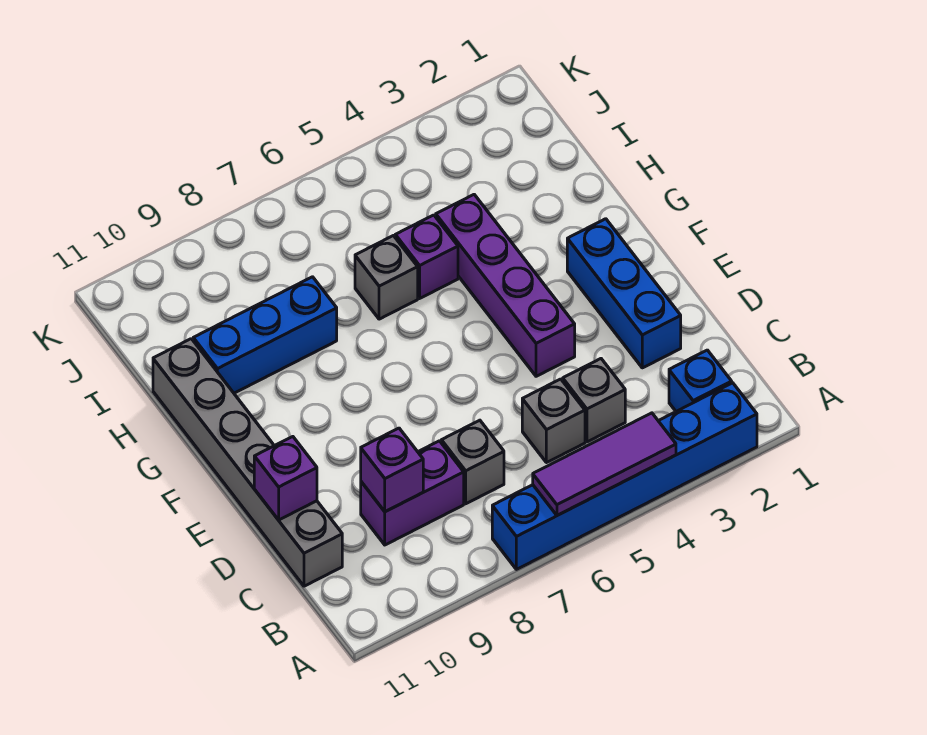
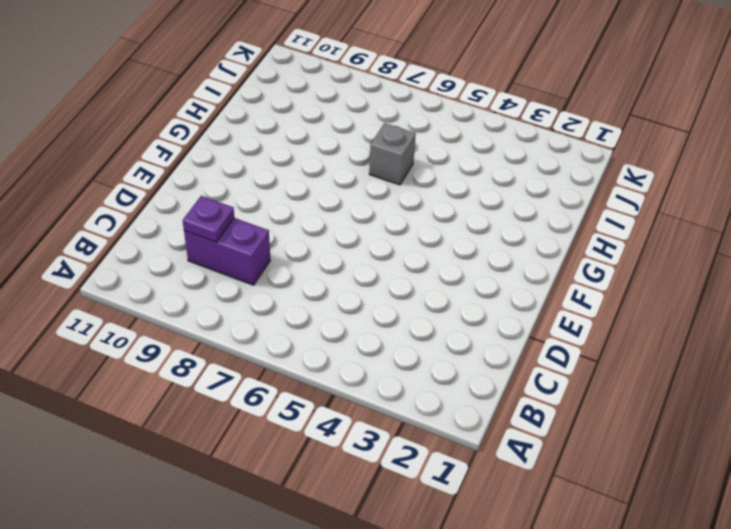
purple plate C9 level 2 -> purple brick C9 level 2
none -> blue brick A2:A7 level 1
none -> blue brick B2 level 1
none -> grey brick C4 level 1

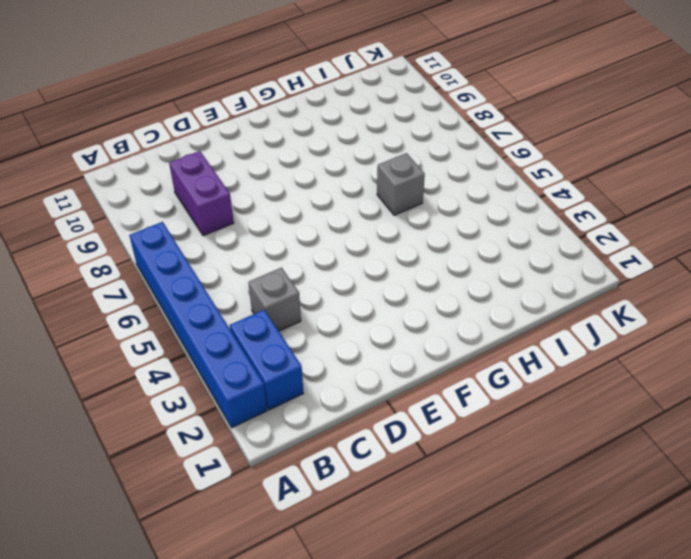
blue brick B2:B3 level 1 -> blue brick B2 level 1
none -> grey brick C5 level 1
none -> grey brick C7 level 1
none -> grey brick C11:H11 level 1

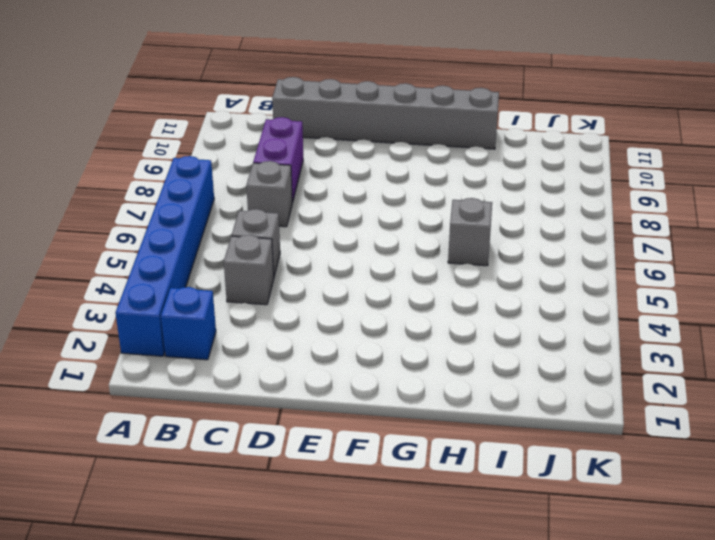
none -> blue brick D2:F2 level 1
none -> purple brick E4:H4 level 1
none -> purple brick H5 level 1

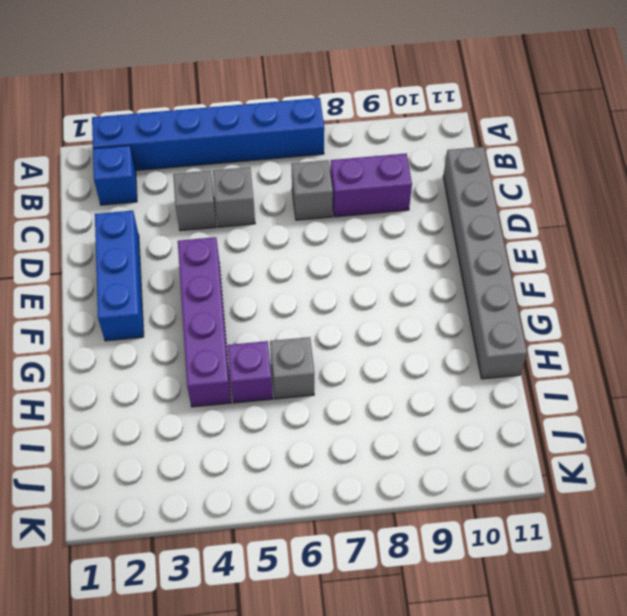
none -> blue brick H8:H10 level 1
none -> purple tile A4:A6 level 2
none -> purple brick C9 level 2

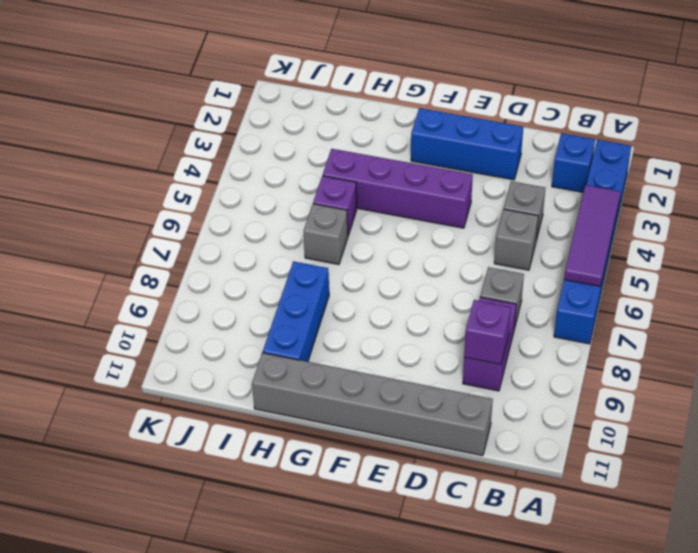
none -> purple brick D11 level 2

